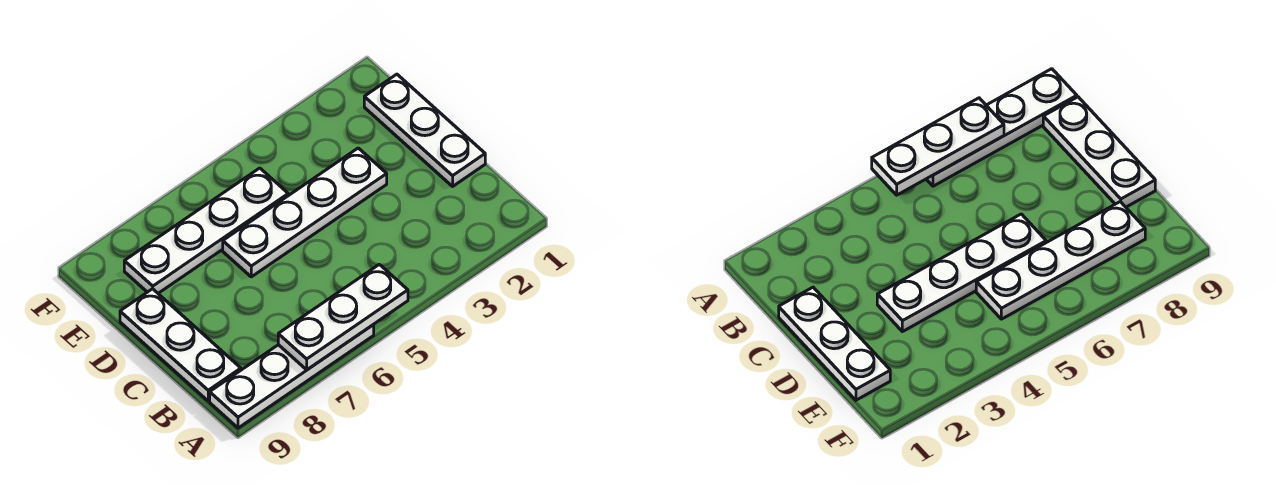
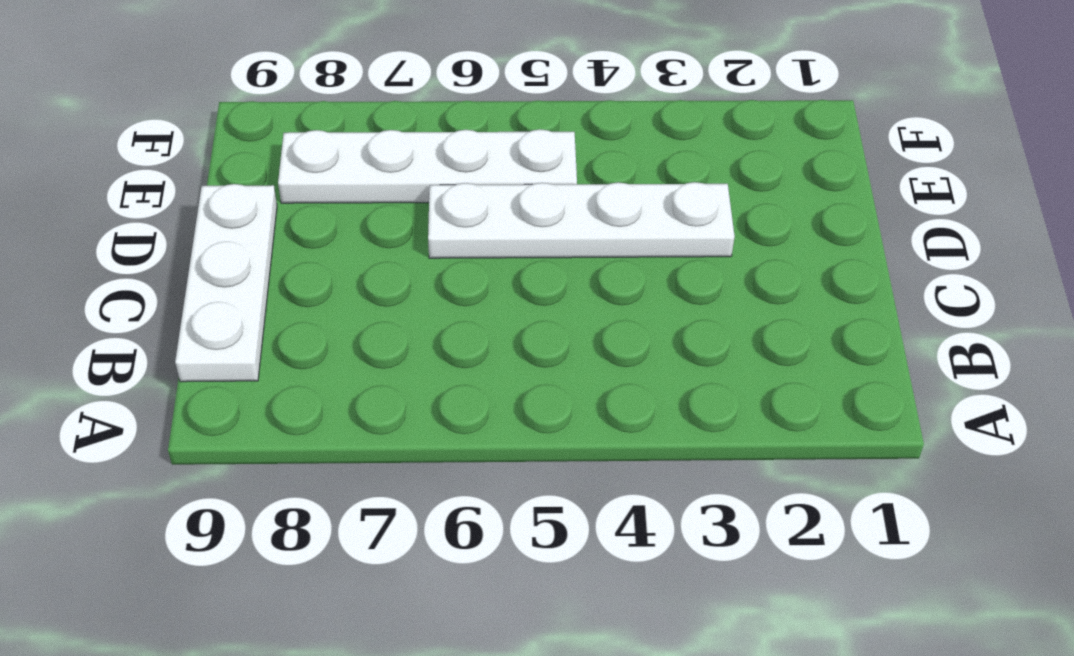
none -> white plate A6:A9 level 1
none -> white plate C1:E1 level 1

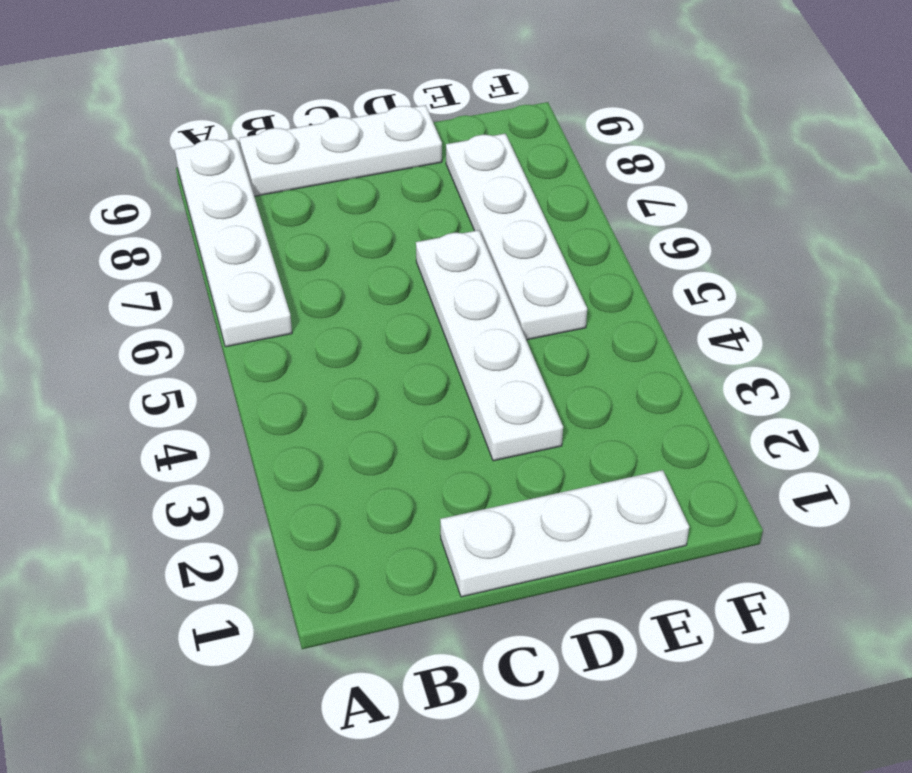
none -> white plate A5:A7 level 2

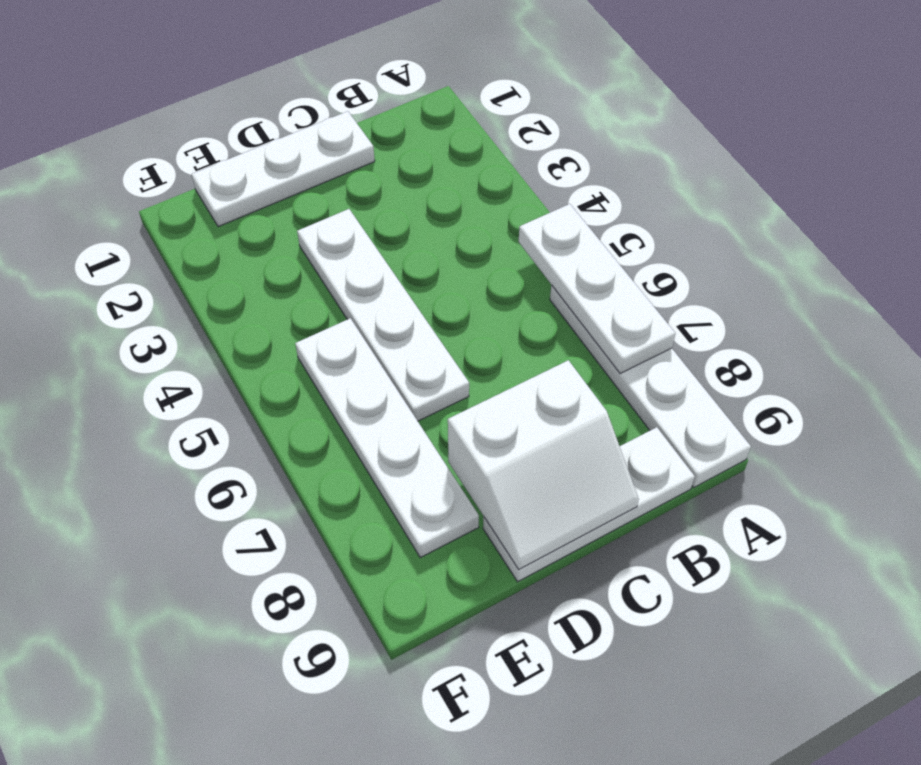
white slope C8:D9 level 2 top 8 -> none

